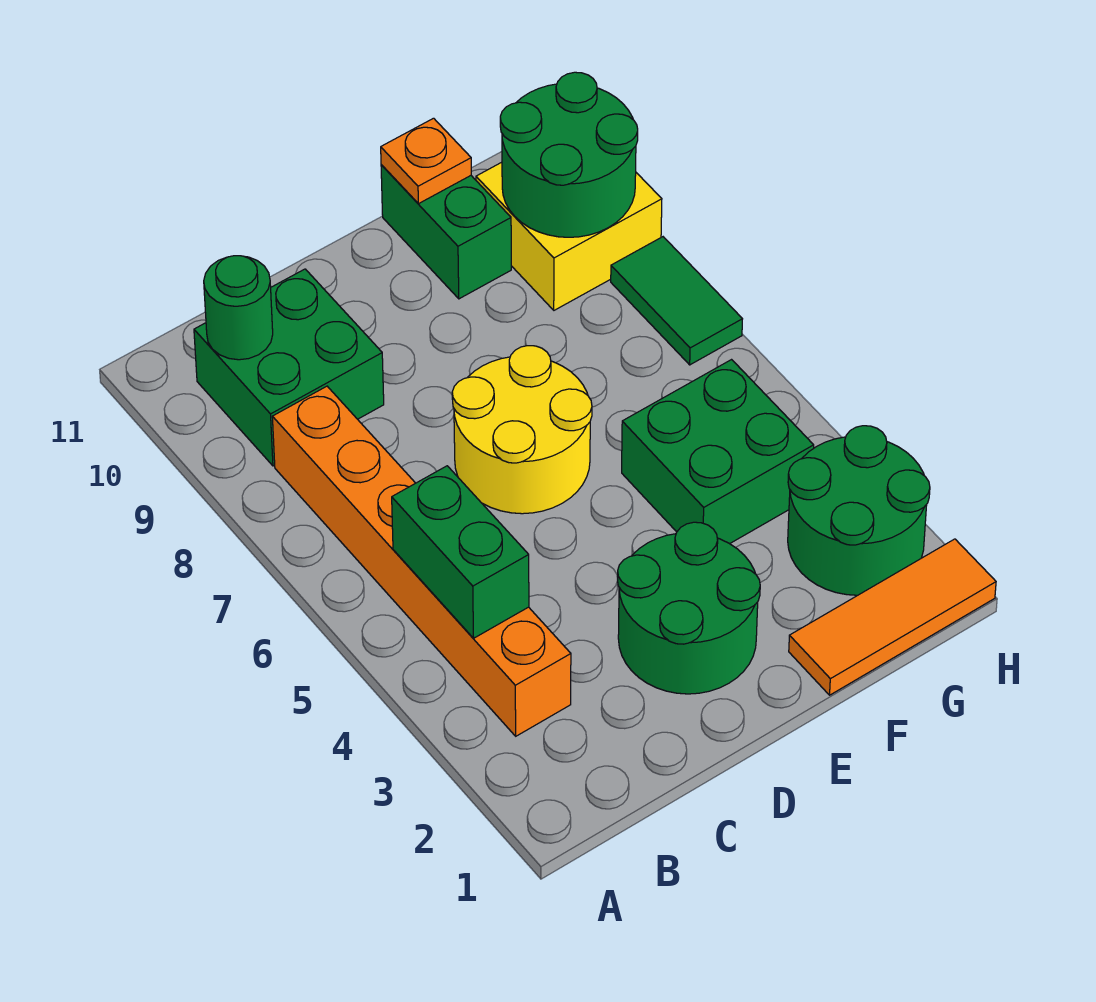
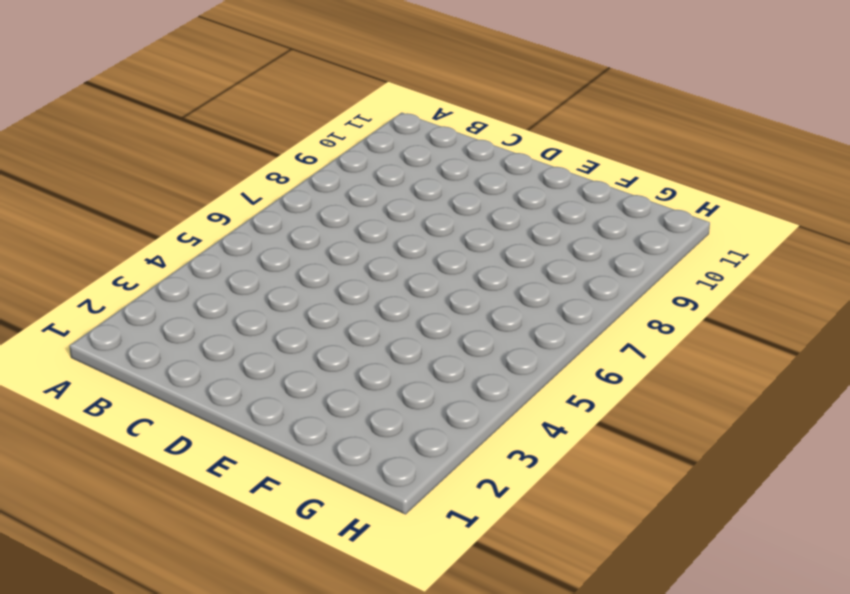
none -> orange brick B3:B8 level 1
none -> green brick B9:C10 level 1
none -> green round brick D2:E3 level 1

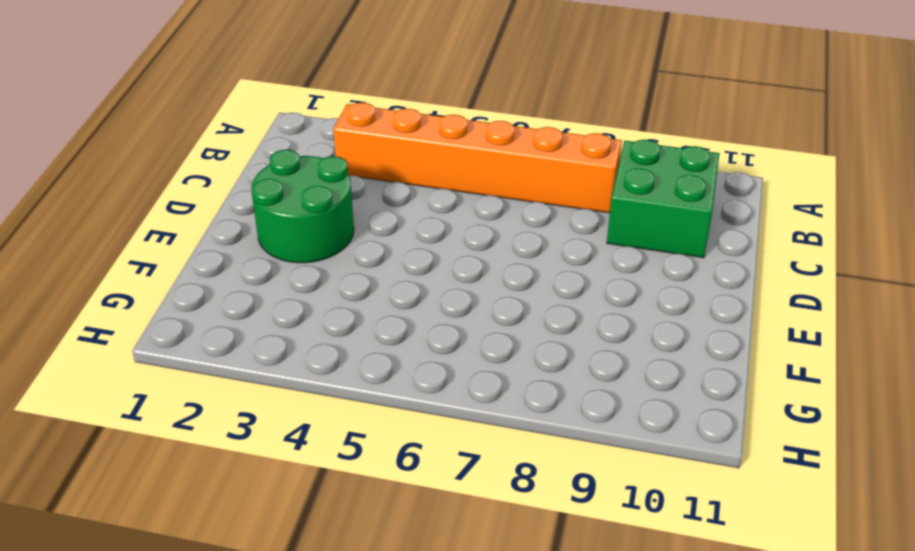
none -> yellow round brick D6:E7 level 1
none -> orange tile F1:H1 level 1
none -> green brick F4:G5 level 1

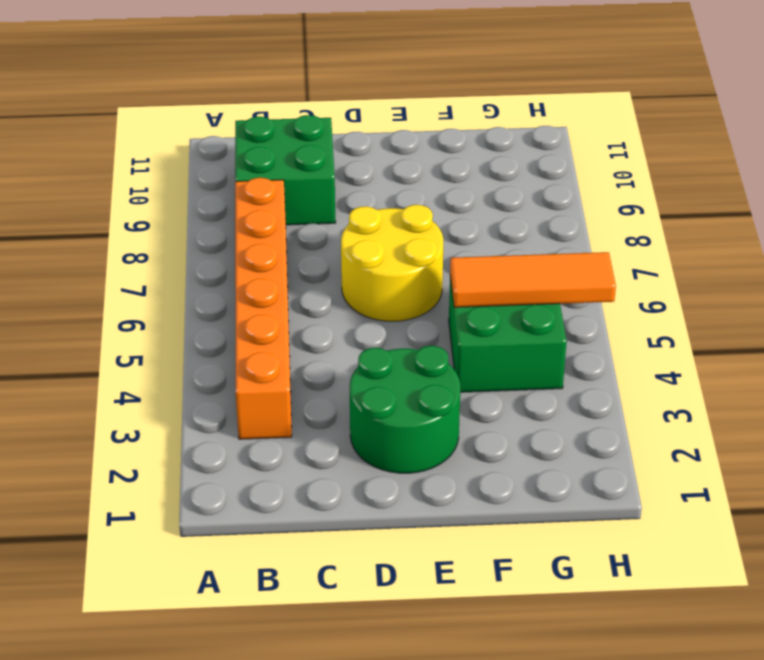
orange tile F5:H5 level 2 -> orange tile F1:H1 level 1
none -> green brick F10:F11 level 1
none -> green round brick G2:H3 level 1
none -> yellow brick G9:H10 level 1

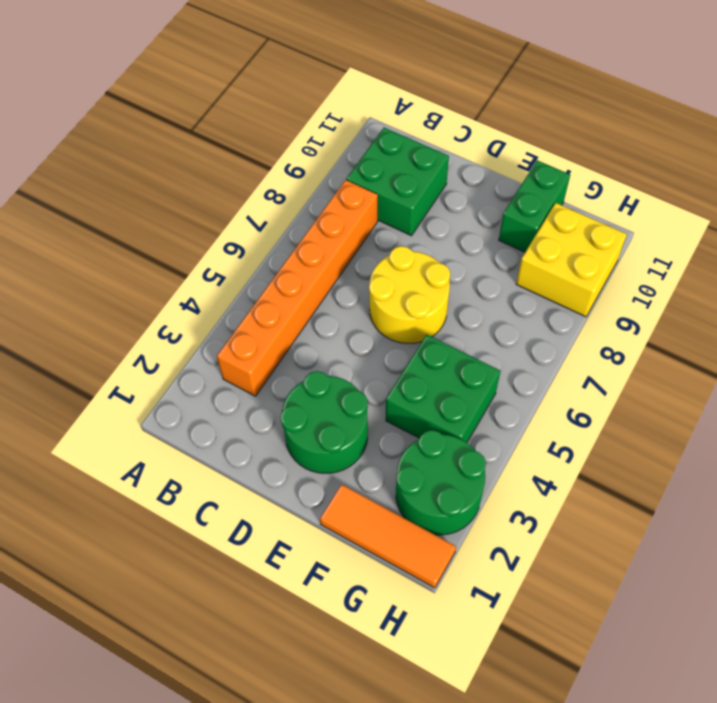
none -> green tile H7:H8 level 1
none -> green brick B4:B5 level 2
none -> green round brick B10 level 2

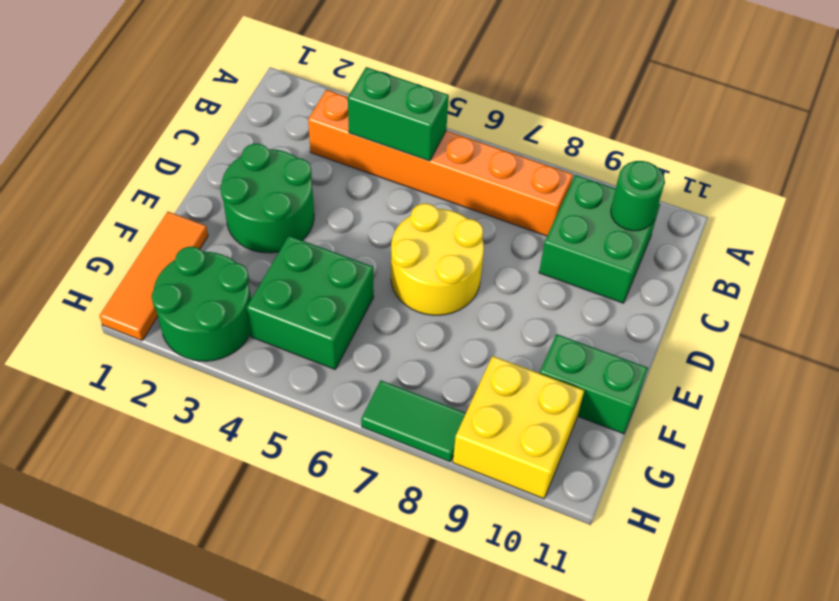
none -> orange plate F11 level 2
none -> green round brick G9:H10 level 2

